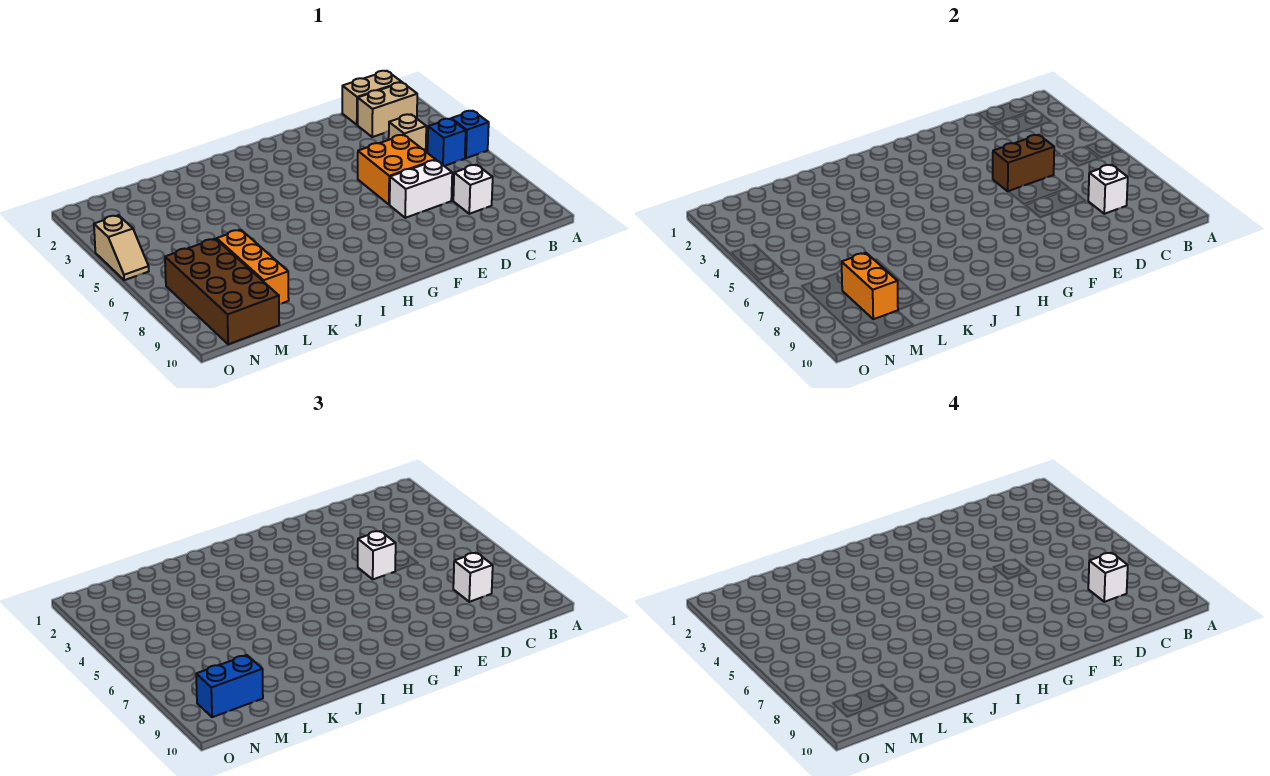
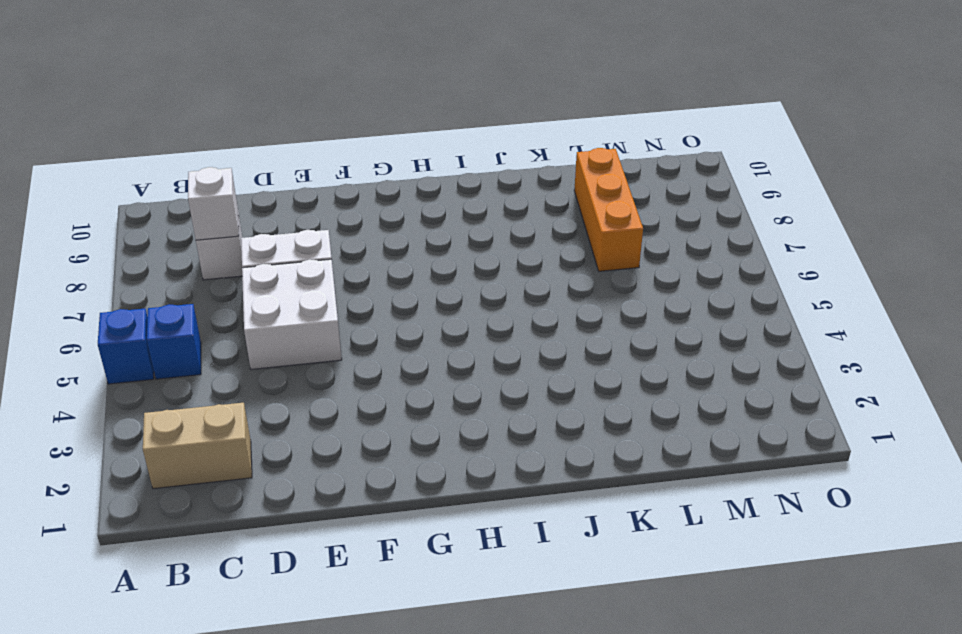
white brick D5:E6 level 1 -> orange brick D5:E6 level 1
none -> tan brick B1:C1 level 1
none -> tan brick C4 level 1
none -> brown brick M7:N10 level 1

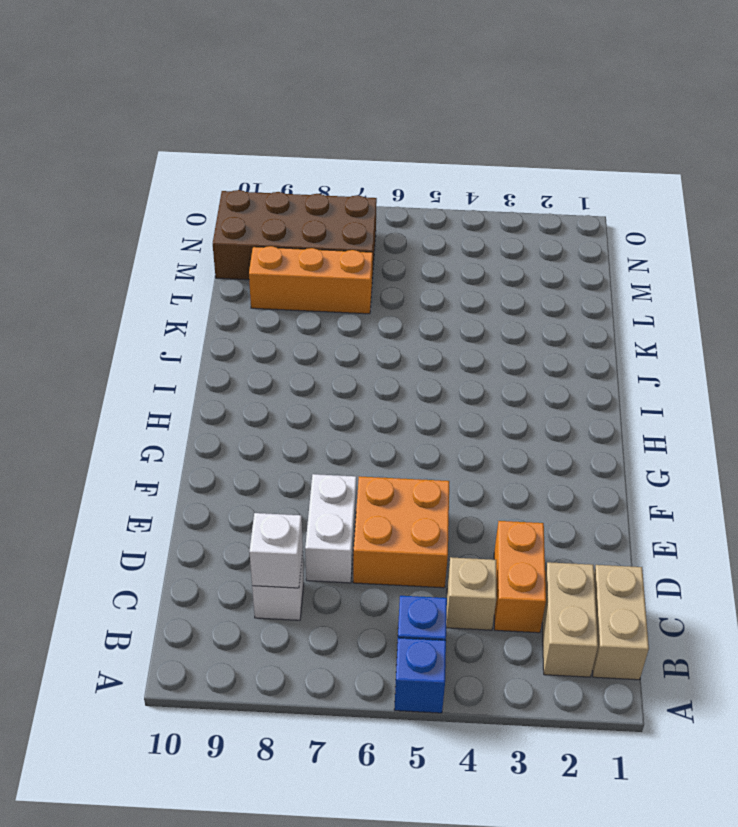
orange brick C3:D3 level 1 -> orange brick M8:M9 level 2
none -> tan slope O4:O5 level 1 top 4
none -> brown brick D5:E5 level 2
none -> white brick C8 level 3

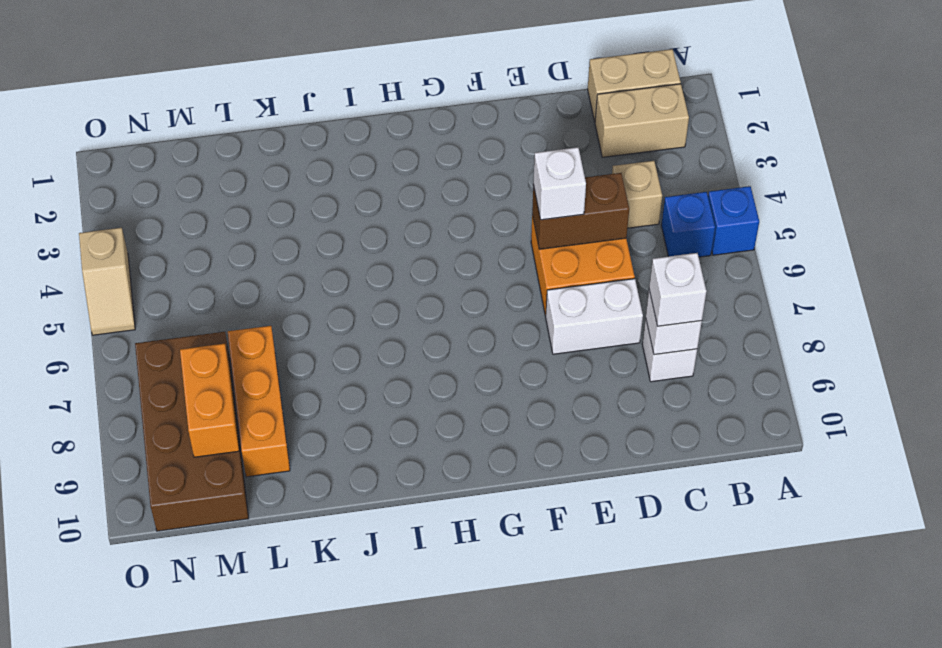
none -> blue brick M9:N9 level 3
none -> white brick C8 level 4

